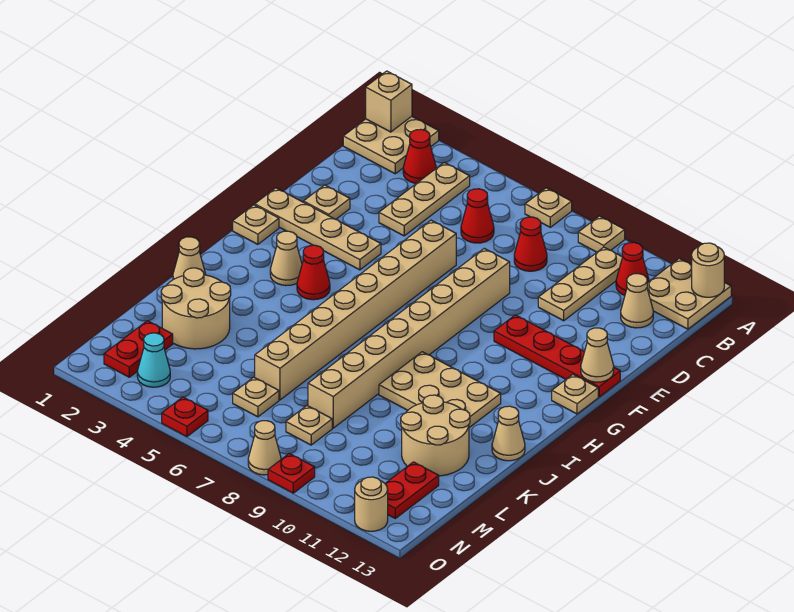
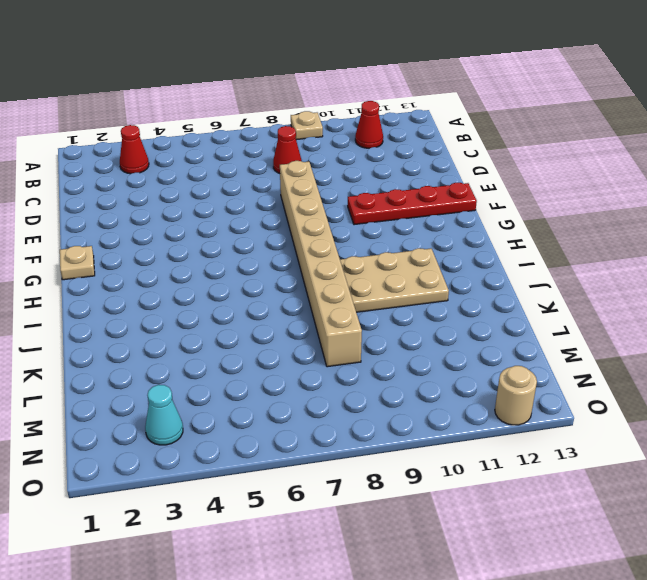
none -> tan plate A1:B2 level 1
none -> tan plate A7 level 1
none -> tan plate A12:B13 level 1
none -> tan plate B4:D4 level 1

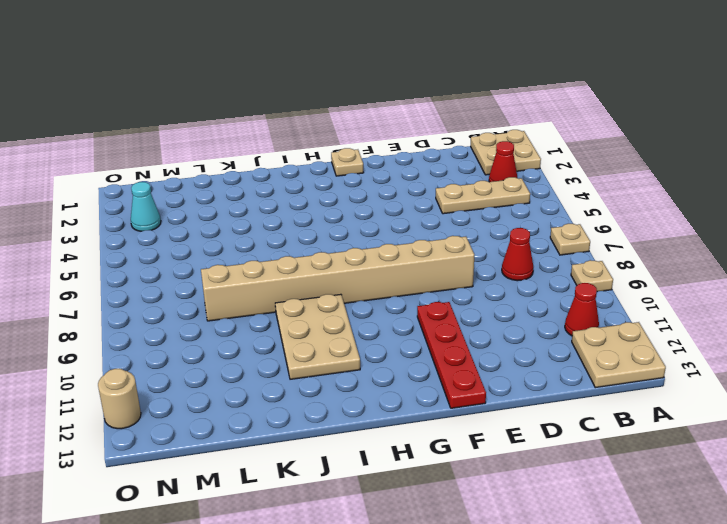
none -> tan plate B10:D10 level 1
none -> red cone C6 level 1
none -> tan cone C12 level 1
none -> tan plate E2 level 1

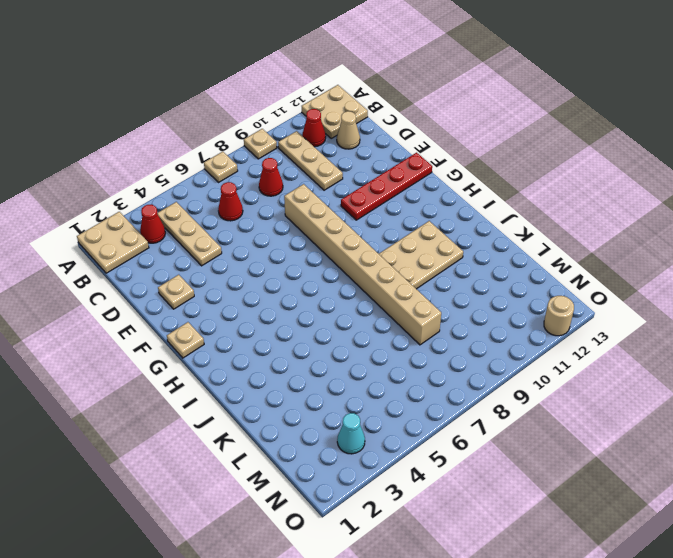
none -> tan brick E6:L6 level 1
none -> tan plate F1:F4 level 1
none -> tan plate G13 level 1
none -> tan cone H3 level 1

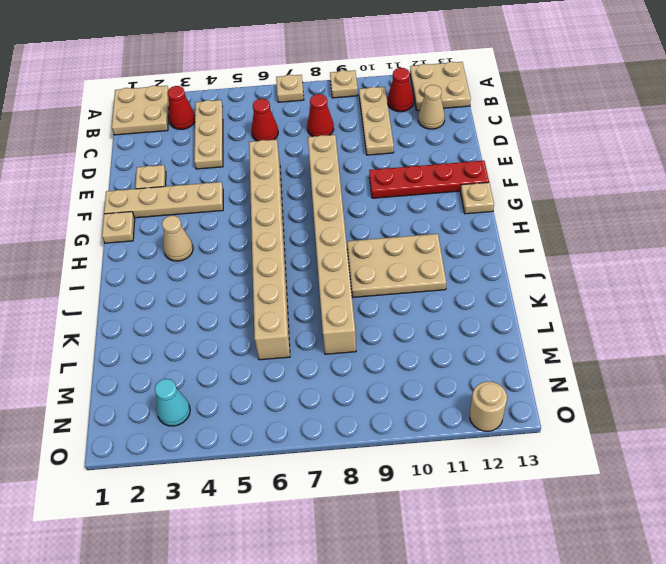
none -> red cone H4 level 1
none -> tan cone J1 level 1
none -> tan cone J13 level 1
none -> tan round brick K2:L3 level 1

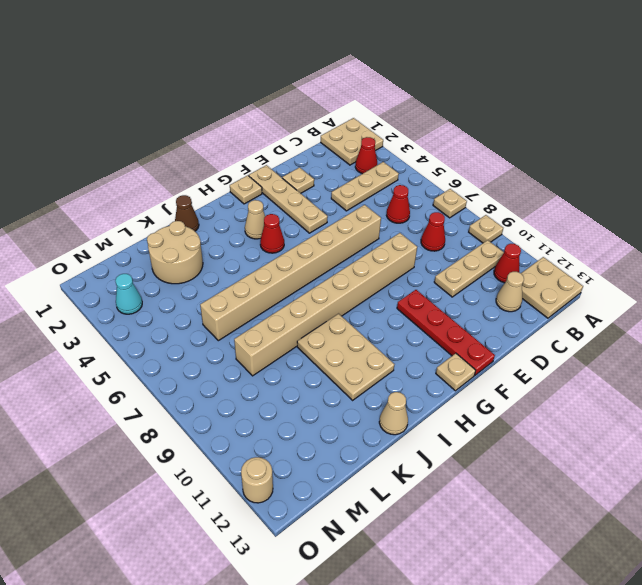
brown cone J1 level 1 -> tan cone J1 level 1
none -> tan round brick K11:L12 level 1
none -> red plate M2:N2 level 1
none -> tan plate M6 level 1
none -> tan plate M8 level 1

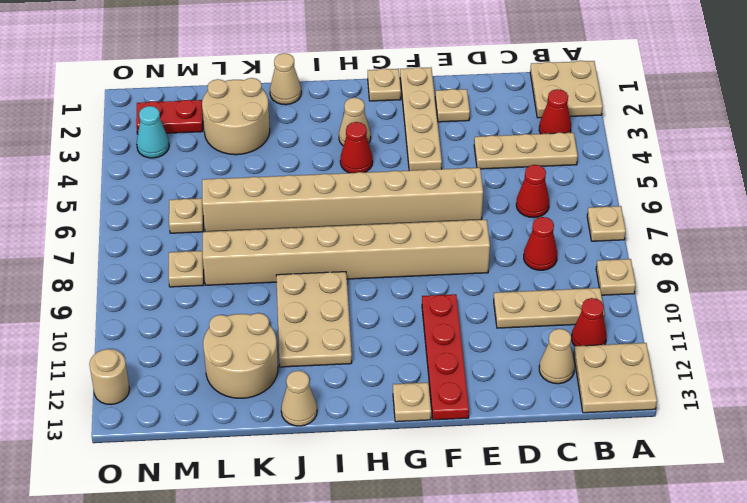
none -> red plate M12:N12 level 1
none -> red plate O5 level 1
none -> tan cone O8 level 1
none -> red plate O9 level 1

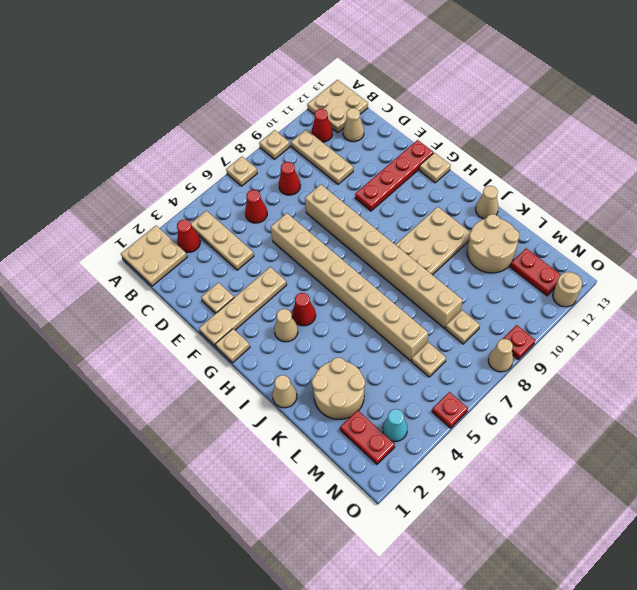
none -> tan brick A1 level 2
none -> tan round brick A13 level 2
none -> tan cone F13 level 2

